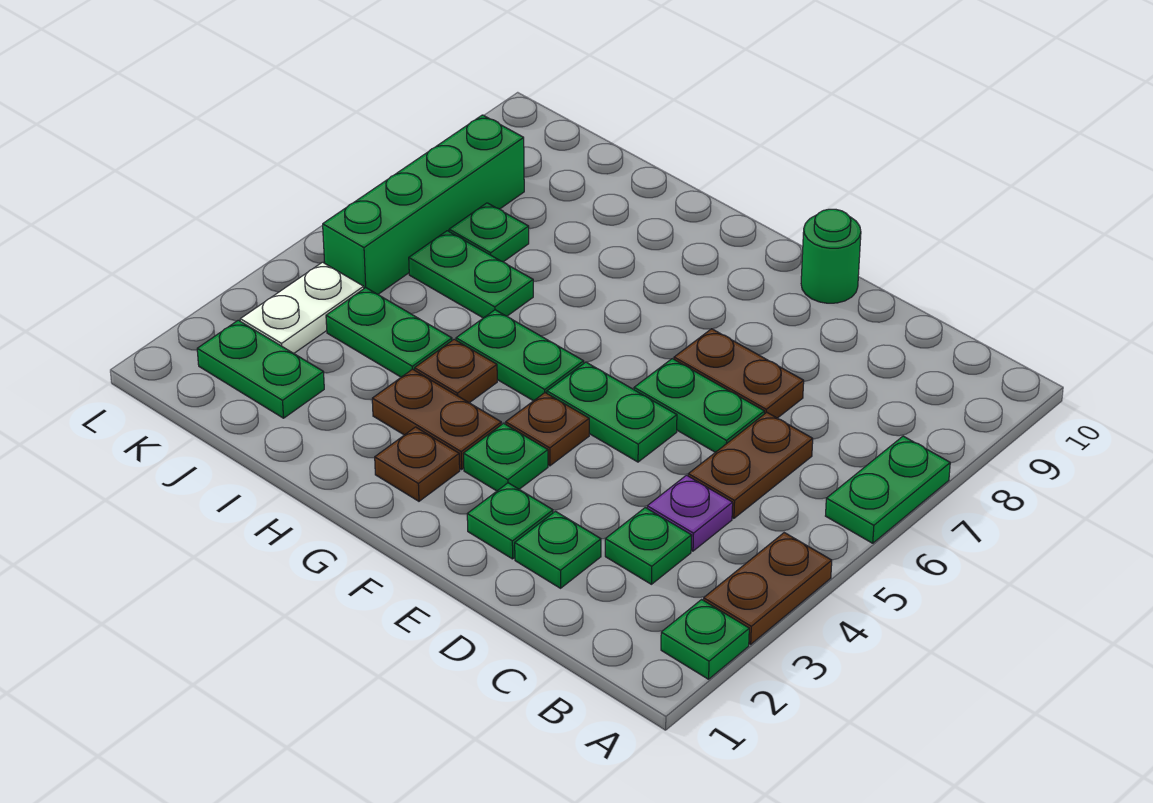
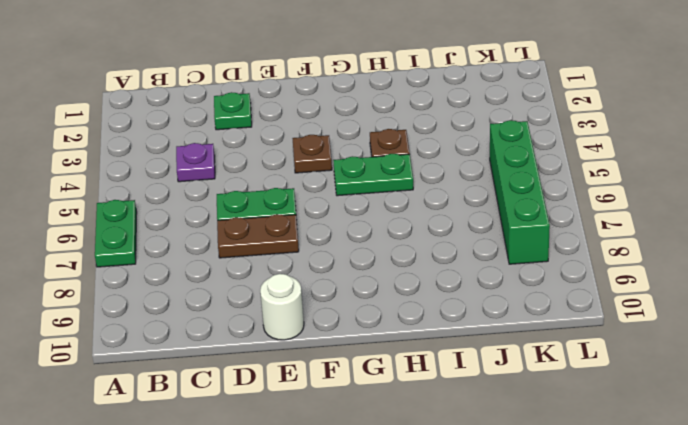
white round brick E10 level 1 -> green round brick E10 level 1
none -> green plate A2 level 1
none -> brown plate A3:A4 level 1
none -> green plate C3 level 1

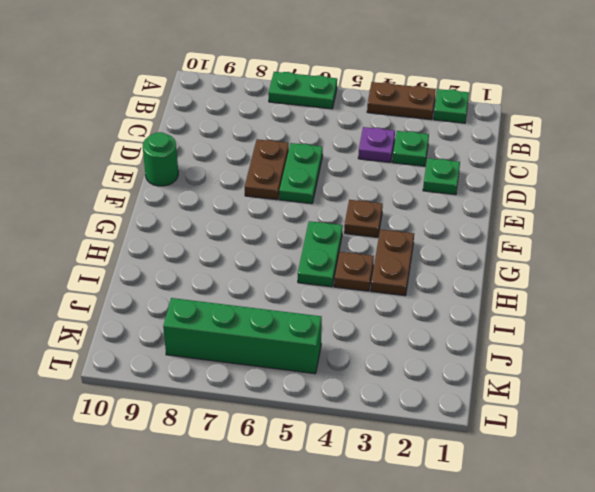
none -> brown plate C5:C6 level 1
none -> green plate E2 level 1
none -> green plate E5:F5 level 1

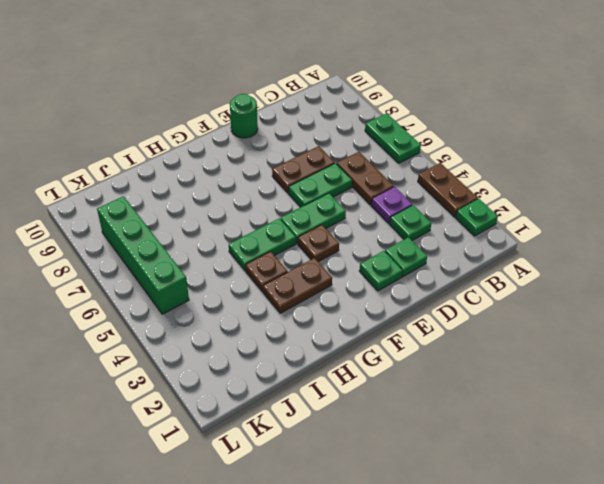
none -> green plate F3 level 1
none -> brown plate G2 level 1
none -> green plate I4:J4 level 1

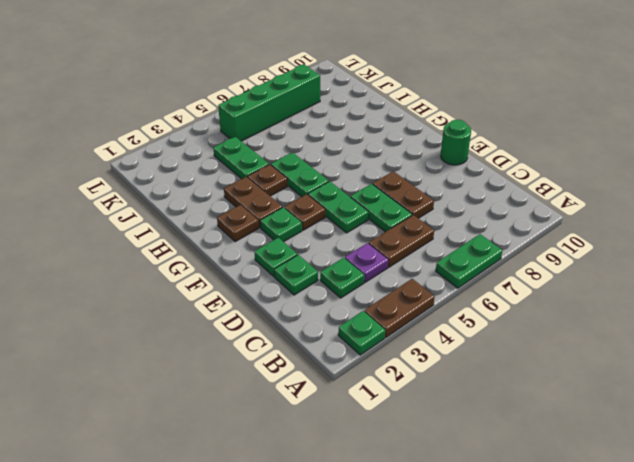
none -> green plate I6:J6 level 1
none -> green plate J2:K2 level 1
none -> green plate J7 level 1

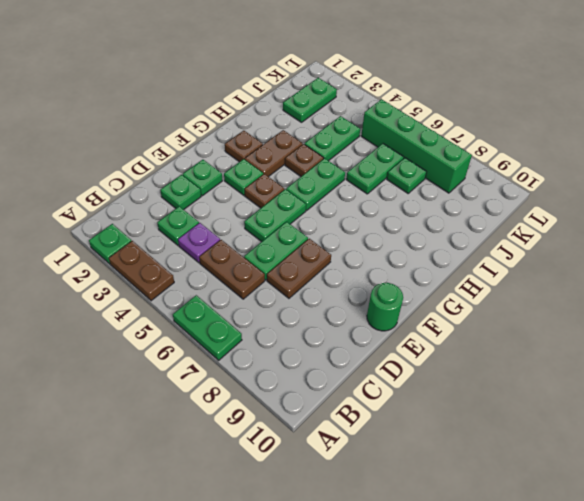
none -> white plate K3:K4 level 1

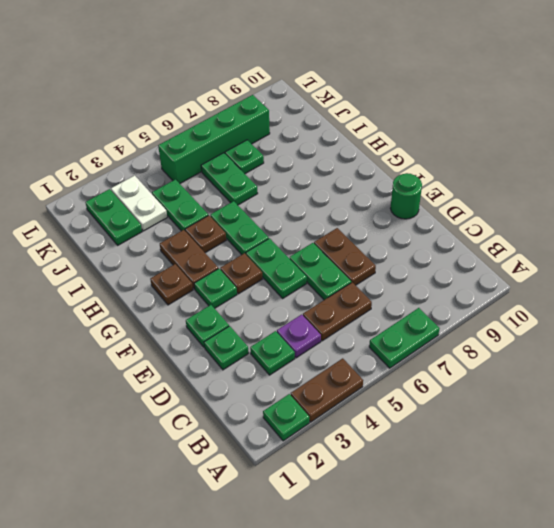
white plate J3:K3 level 1 -> white plate K3:K4 level 1

